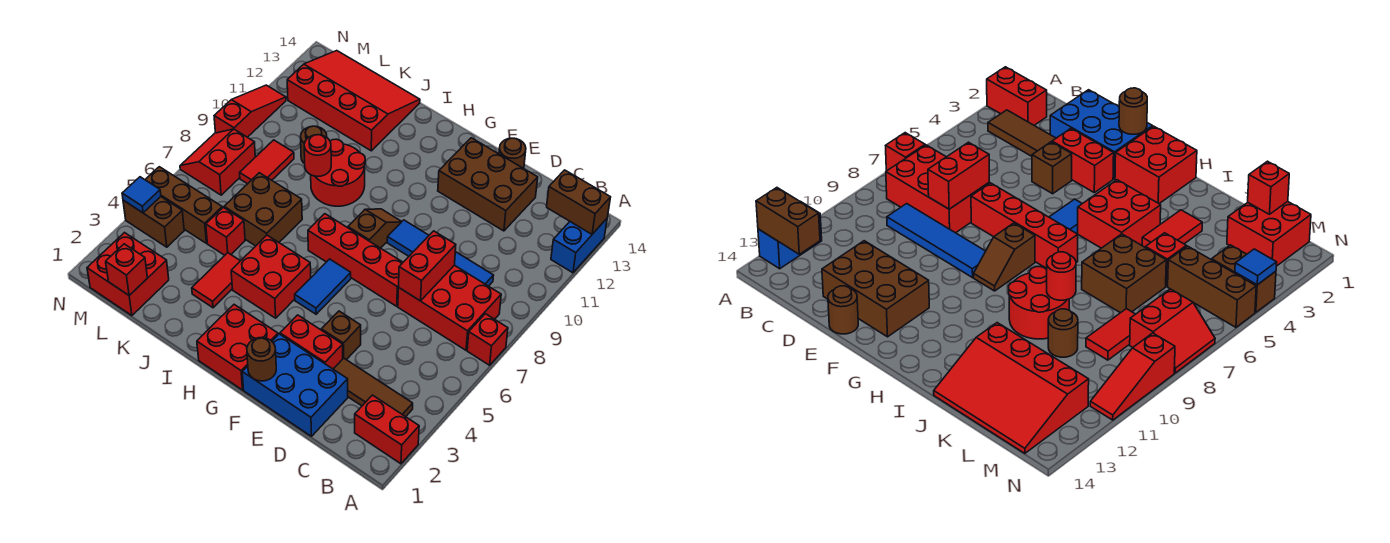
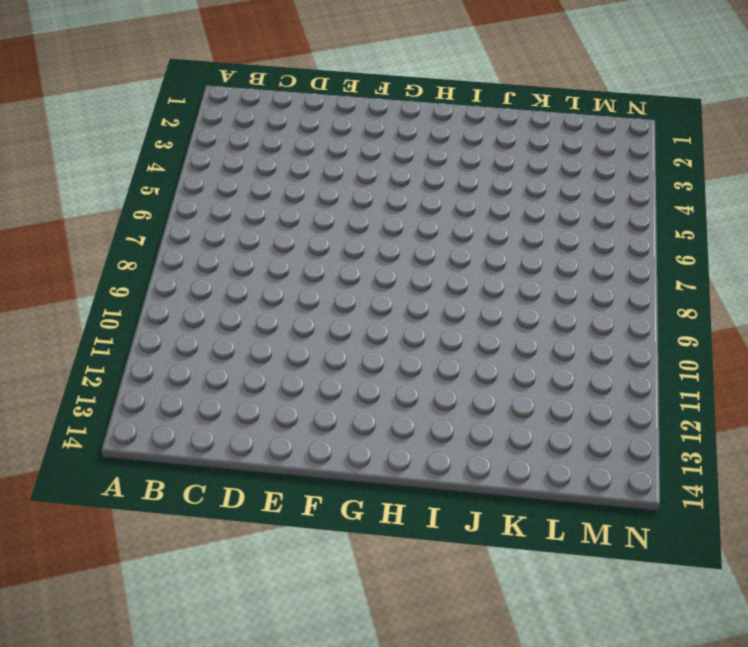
none -> red brick A2:B2 level 1
none -> red brick A7 level 1
none -> blue brick A12:A13 level 1
none -> brown tile B3:D3 level 1

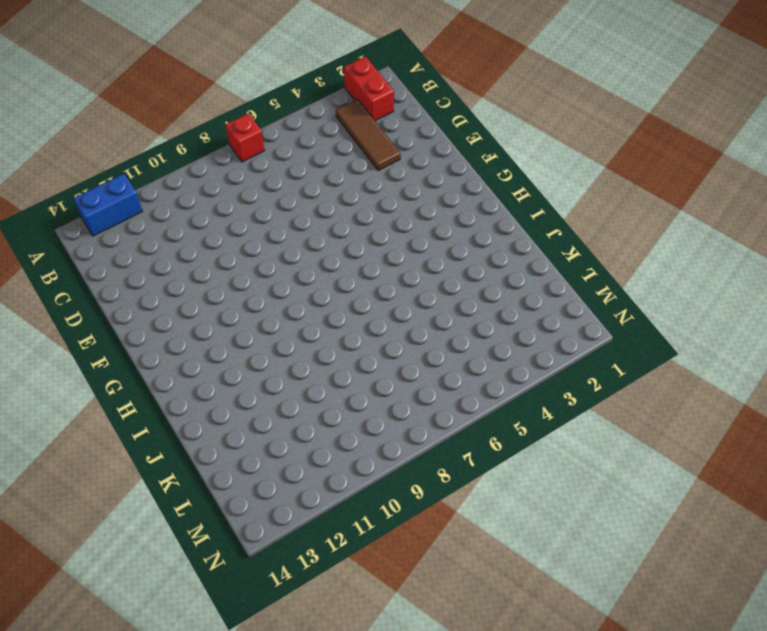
none -> red brick B7:D8 level 1
none -> blue tile C9:F9 level 1
none -> blue brick D1:F2 level 1
none -> brown brick D12:F13 level 1

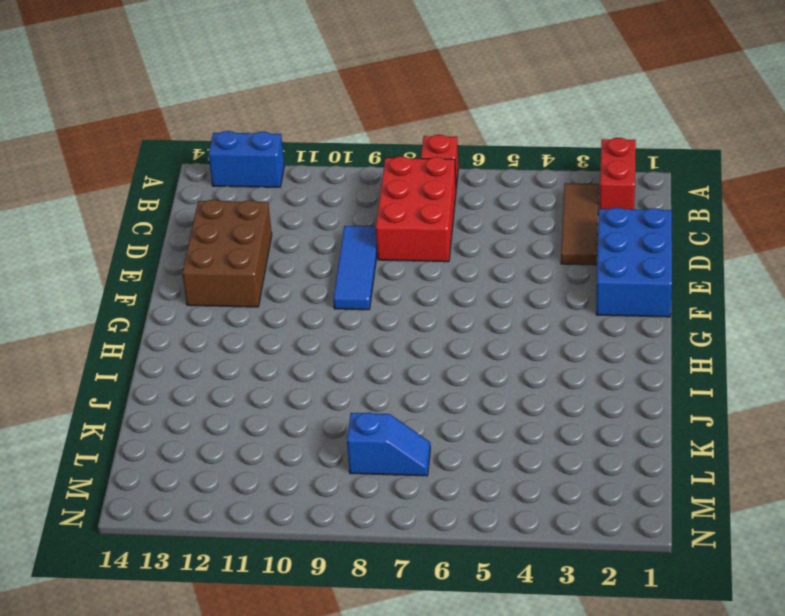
blue tile D9:F9 level 1 -> blue tile C9:F9 level 1
blue slope L7:L8 level 1 top 8 -> red tile L8:L9 level 1
none -> red brick E3:F3 level 1
none -> brown brick E4 level 1
none -> red brick E7:H7 level 1
none -> brown round brick E14 level 1

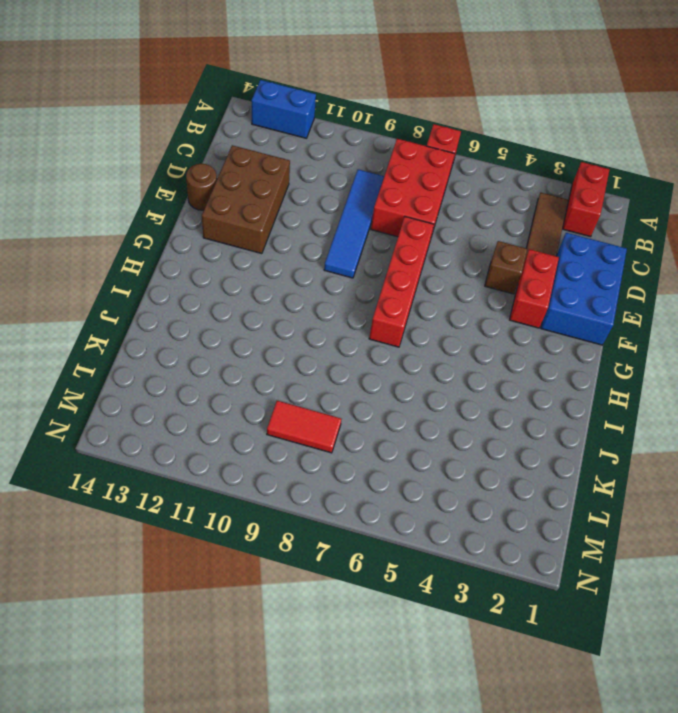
none -> red brick G1:H2 level 1
none -> blue tile G5:G6 level 1
none -> brown slope G8:G9 level 1 top 8
none -> red brick H4:I5 level 1

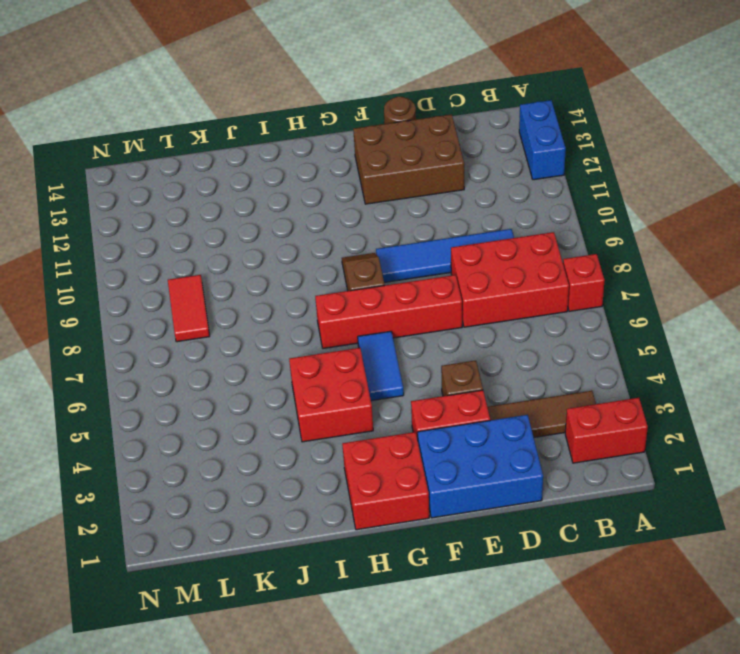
none -> red round brick I9:J10 level 1
none -> red tile J3:J4 level 1
none -> brown brick J6:K7 level 1
none -> red slope J12:M14 level 1 top 12

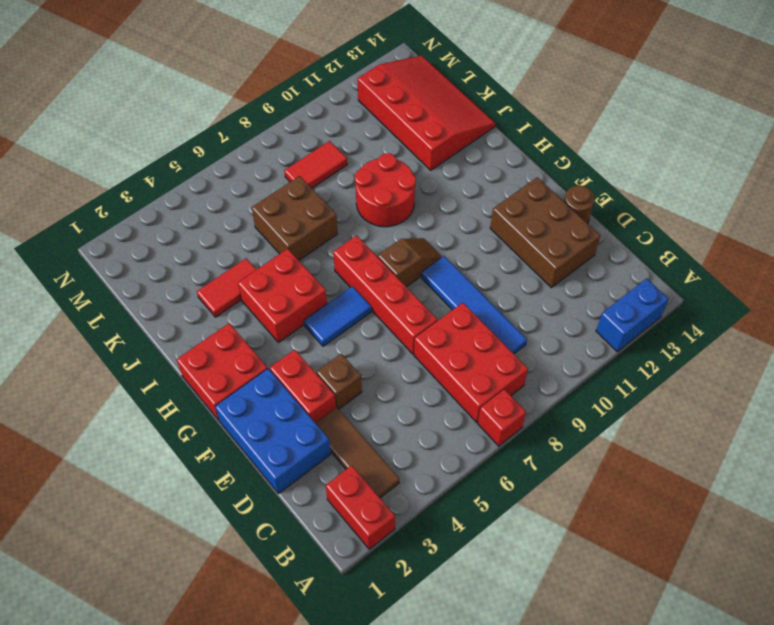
none -> red brick K5 level 1
none -> brown round brick K10 level 1
none -> red brick L1:M2 level 1
none -> brown brick L5:N5 level 1

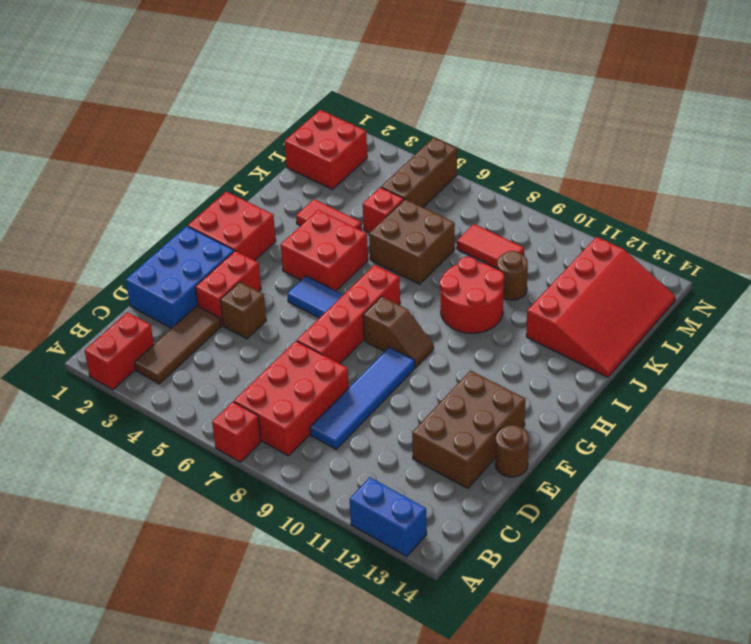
none -> brown brick M4:N4 level 1
none -> red slope M7:N8 level 1 top M
none -> red slope N9:N11 level 1 top 9
none -> brown brick A13:B13 level 2

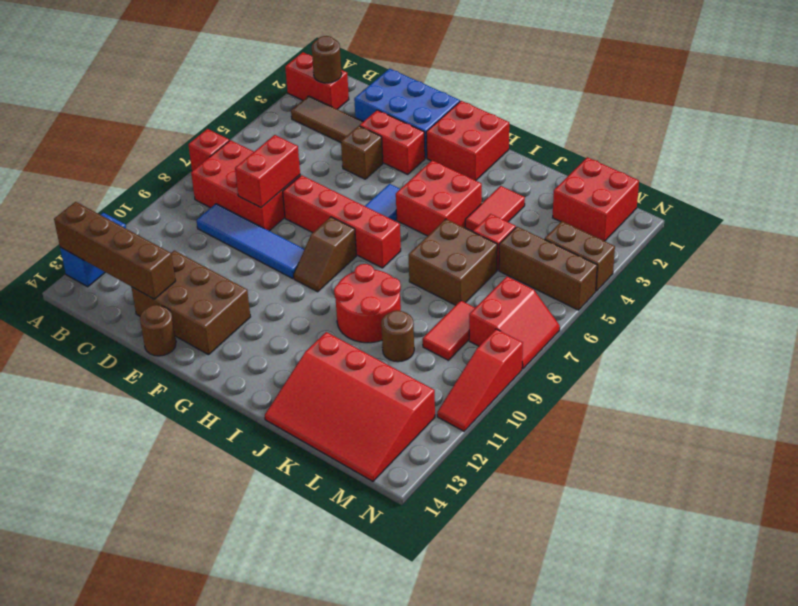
brown brick A13:D13 level 2 -> brown brick A13:B13 level 2
brown round brick B2 level 2 -> brown round brick F1 level 2
none -> red round brick J9 level 2
none -> red brick L1 level 2
none -> blue tile N4 level 2

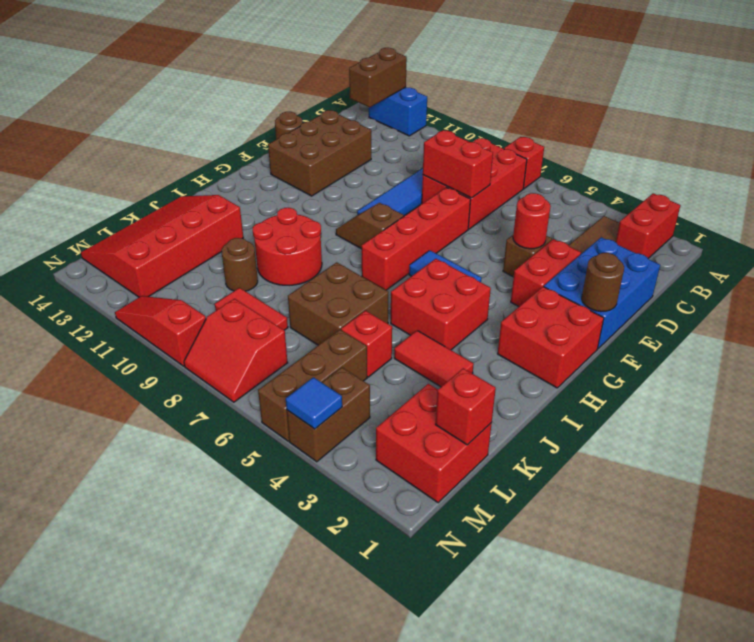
red round brick E4 level 2 -> red round brick J9 level 2

